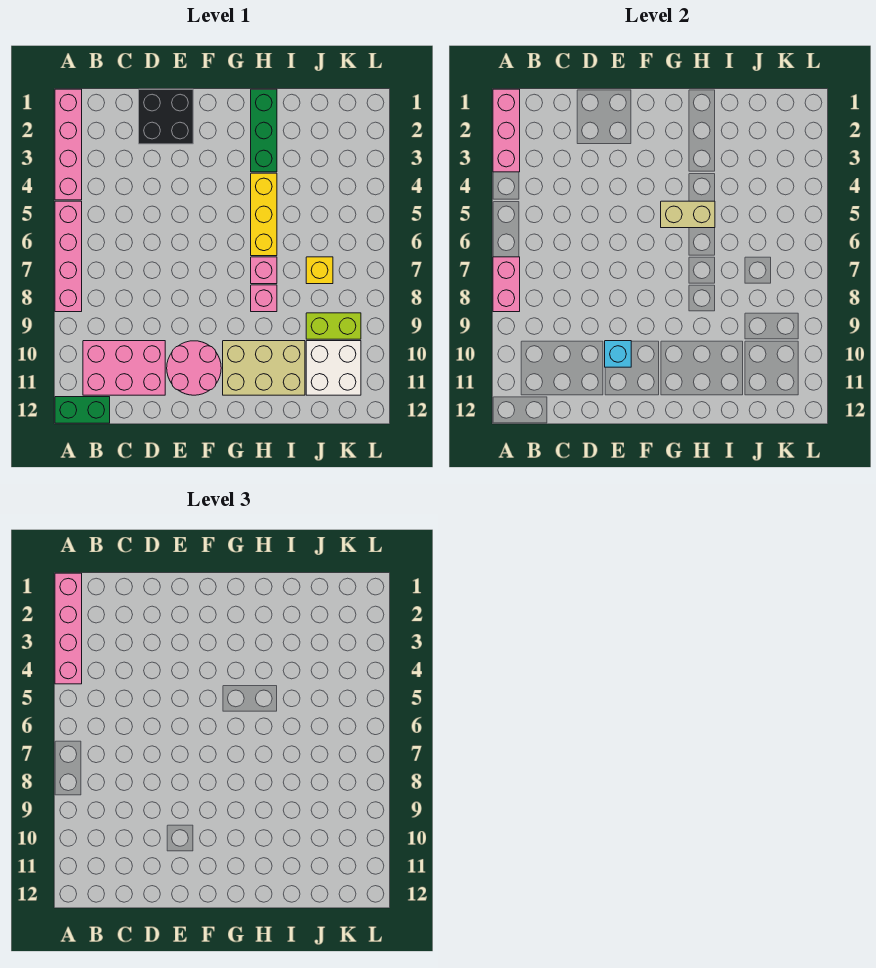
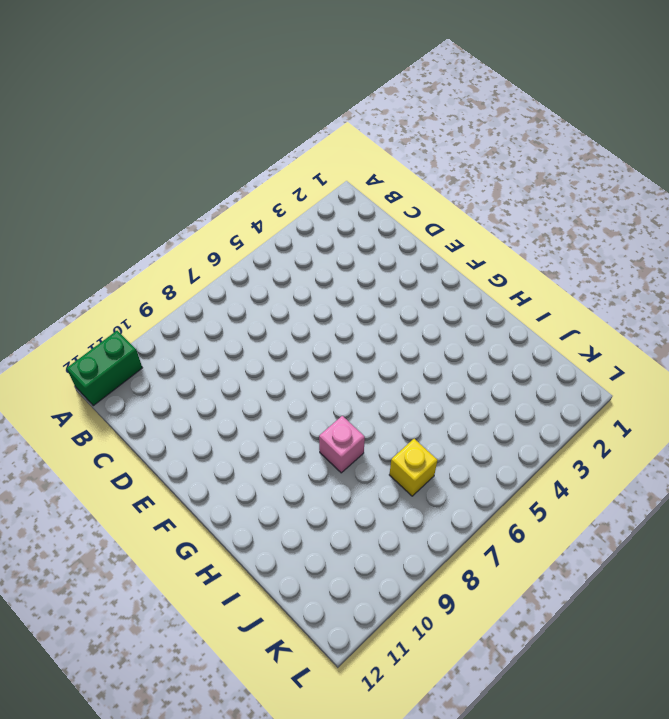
green brick A11:A12 level 1 -> green brick A12:B12 level 1
none -> pink brick A1:A4 level 1
none -> pink brick A5:A8 level 1
none -> pink brick B10:D11 level 1

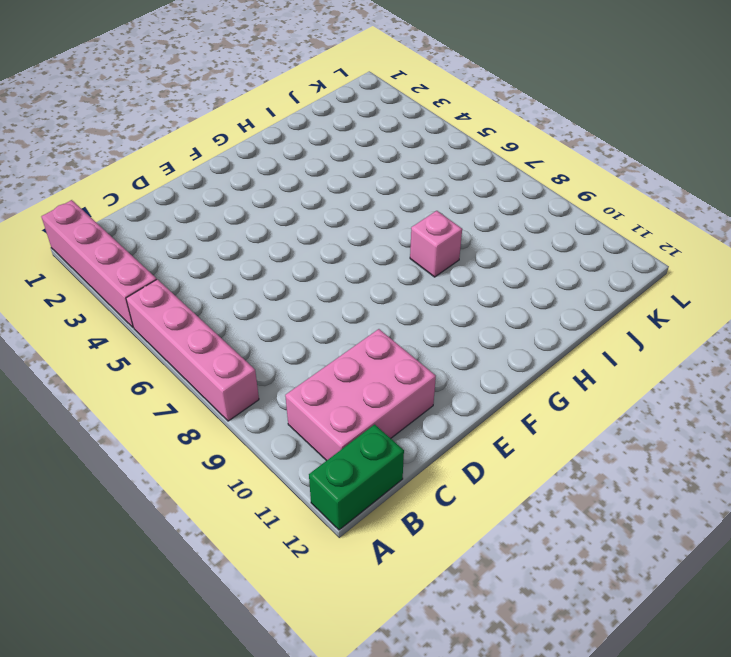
none -> black brick D1:E2 level 1
none -> pink round brick E10:F11 level 1
none -> tan brick G10:I11 level 1

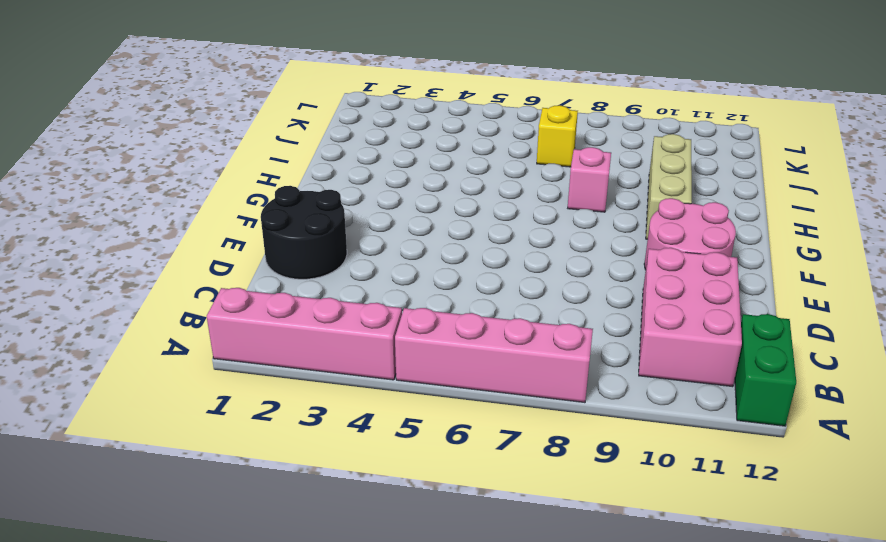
black round brick D1:E2 level 1 -> black brick D1:E2 level 1
tan brick G10:I10 level 1 -> tan brick G10:I11 level 1
none -> green brick H1:H3 level 1
none -> yellow brick H4:H6 level 1
none -> pink brick H7 level 1

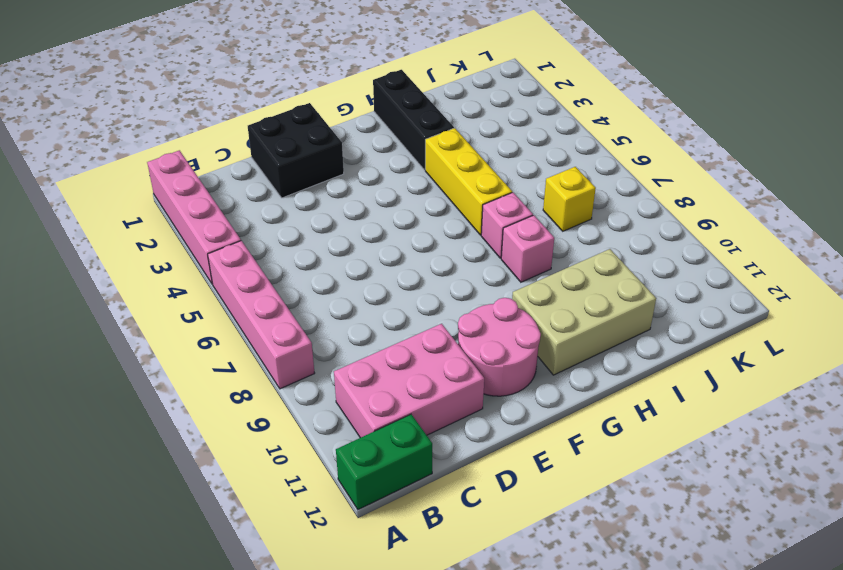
black brick H1:H3 level 1 -> green brick H1:H3 level 1
none -> lime brick J9:K9 level 1
none -> white brick J10:K11 level 1
none -> pink brick A1:A3 level 2

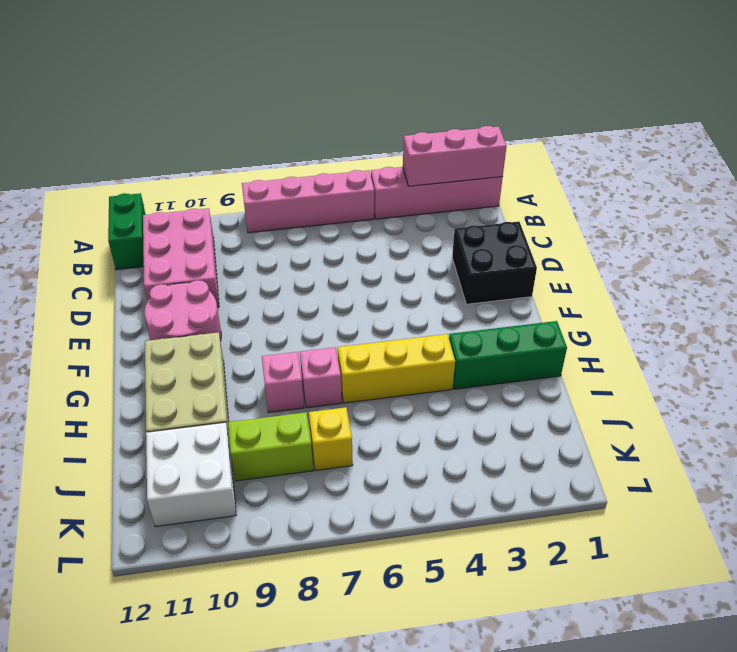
lime brick J8:J9 level 1 -> lime brick J9:K9 level 1
none -> pink brick A7:A8 level 2
none -> cyan brick E10 level 2
none -> tan brick G5:H5 level 2

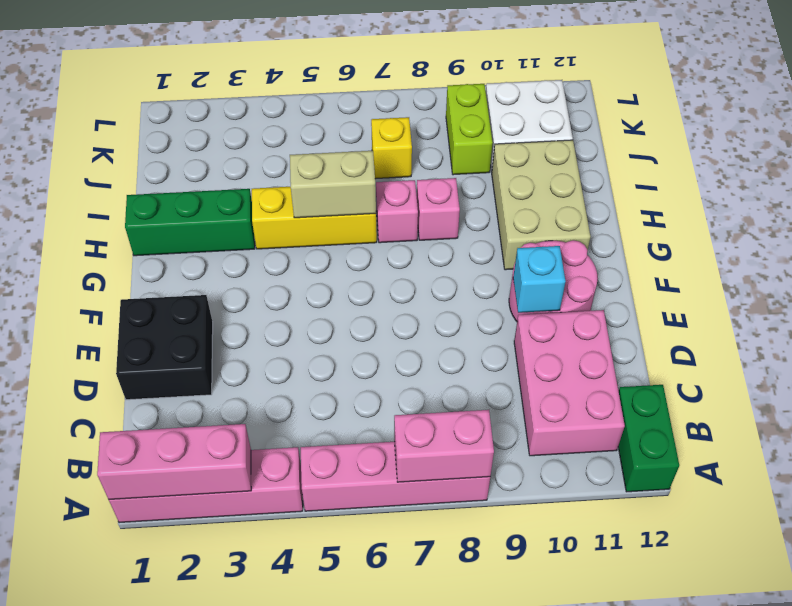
tan brick H5:H6 level 2 -> tan brick G5:H5 level 2
none -> pink brick A1:A4 level 3

